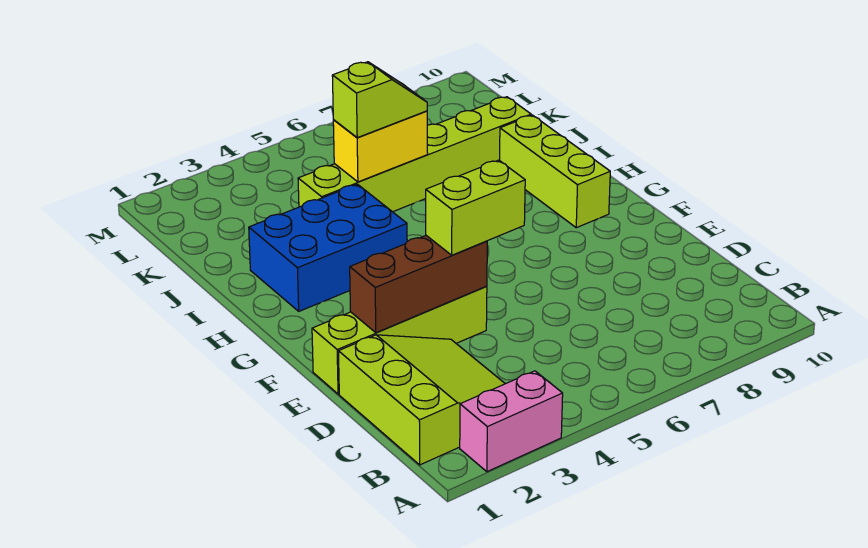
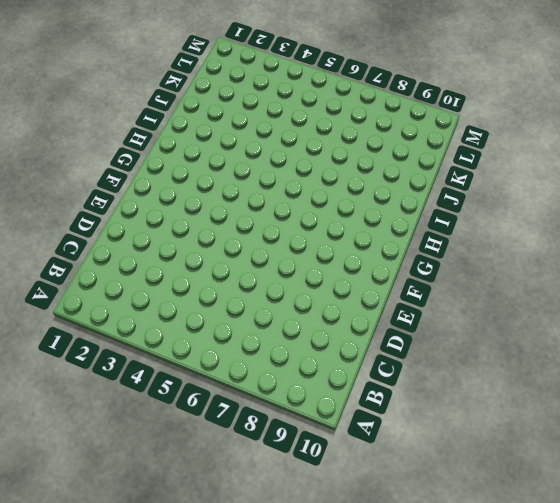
none -> pink brick A2:A3 level 1
none -> lime slope B1:D3 level 1 top 1

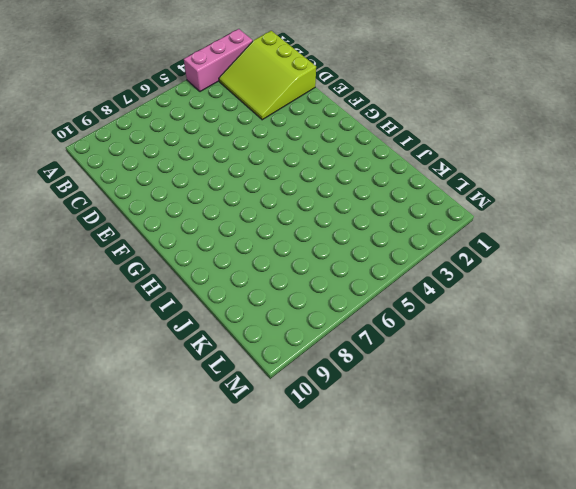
pink brick A2:A4 level 1 -> pink brick A2:A3 level 1
none -> lime brick E1:E4 level 1
none -> lime brick G9:I9 level 1

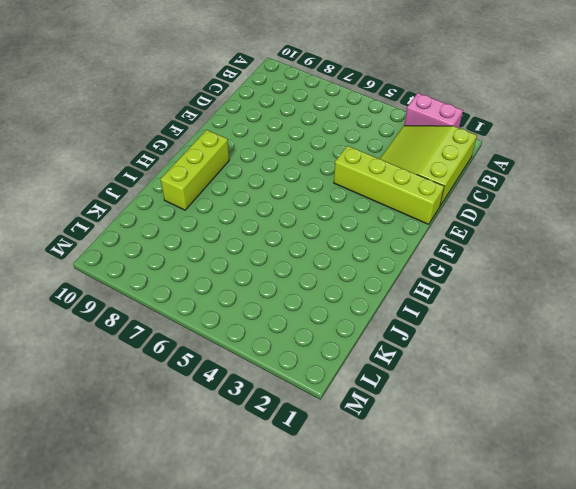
none -> blue brick H2:I4 level 1
none -> lime brick J4:J9 level 1

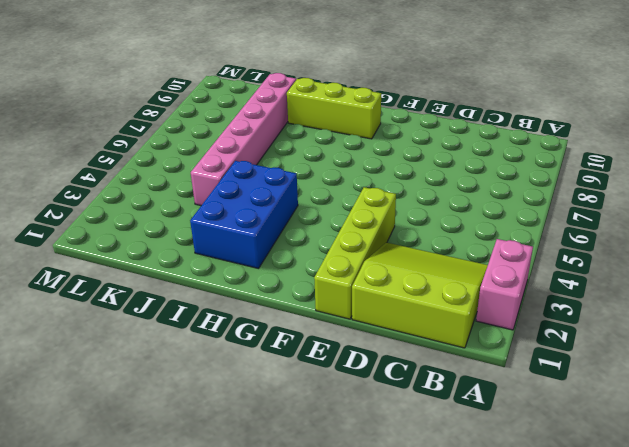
pink brick J4:J9 level 1 -> lime brick J4:J9 level 1
none -> brown brick E2:E4 level 2
none -> yellow brick J5:J6 level 2

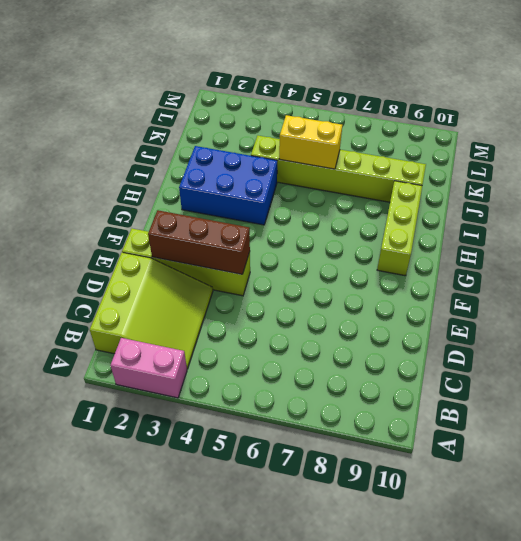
none -> lime brick E4:E5 level 3
none -> lime slope J5:J6 level 3 top 5

